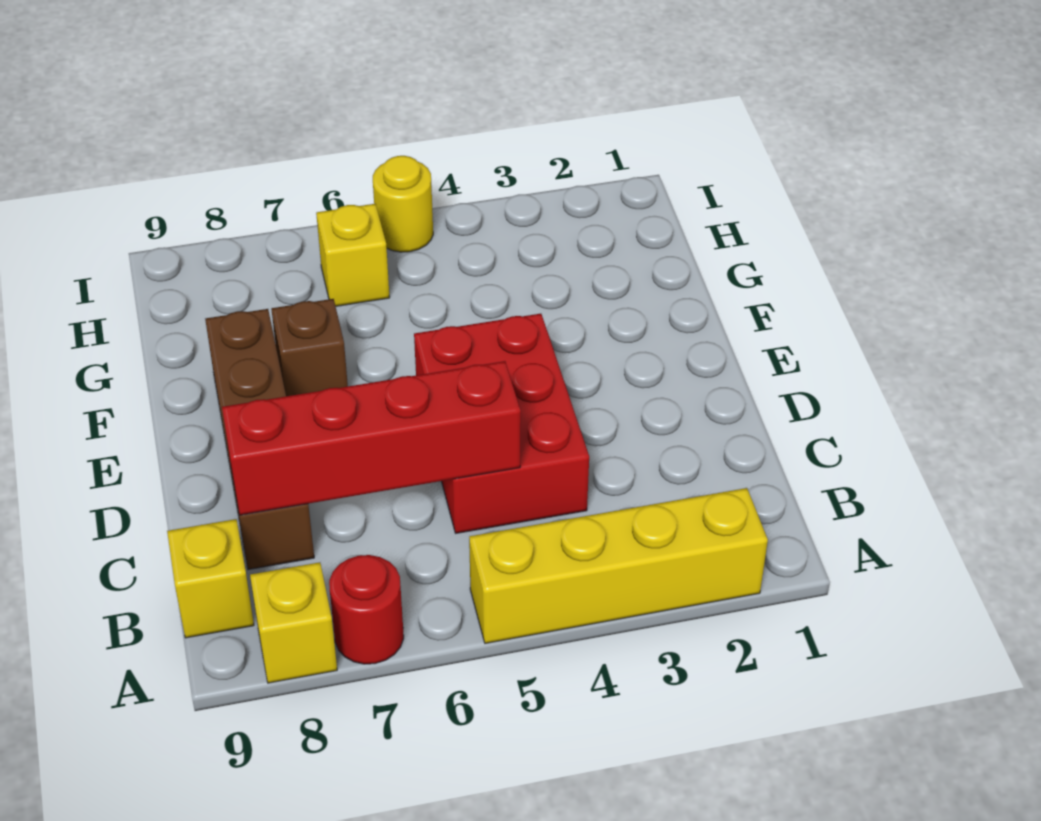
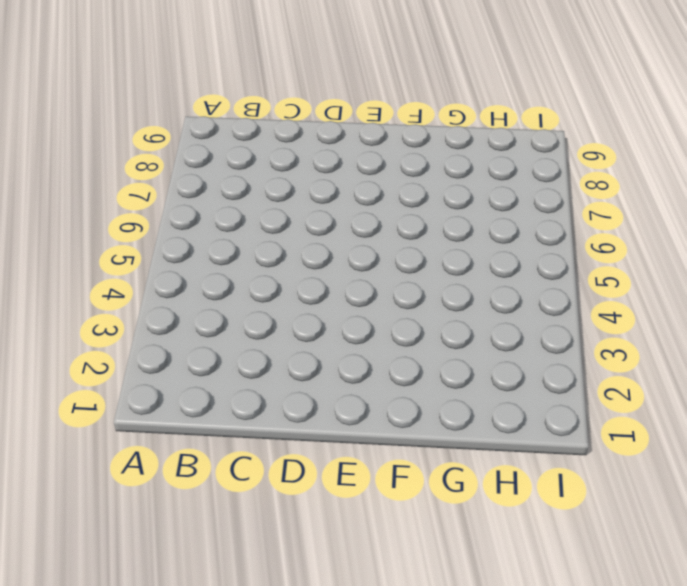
none -> yellow brick A2:A5 level 1
none -> red round brick A7 level 1

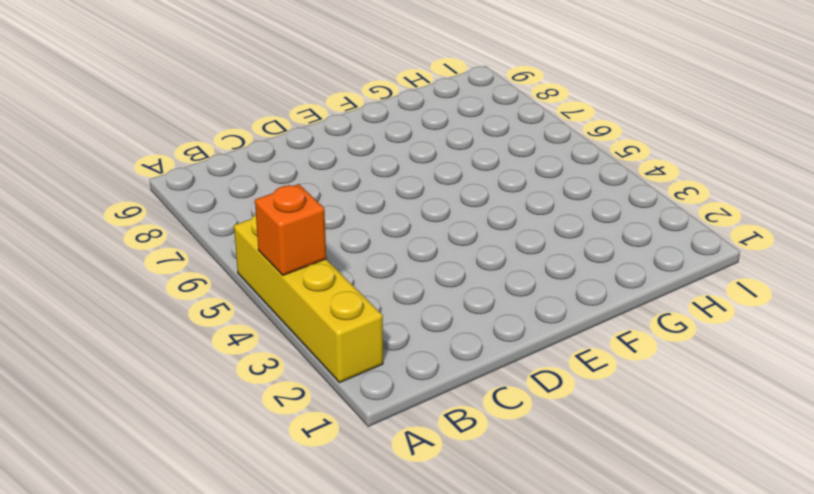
orange brick A4 level 2 -> none
none -> red round brick A7 level 1
none -> yellow brick A8 level 1

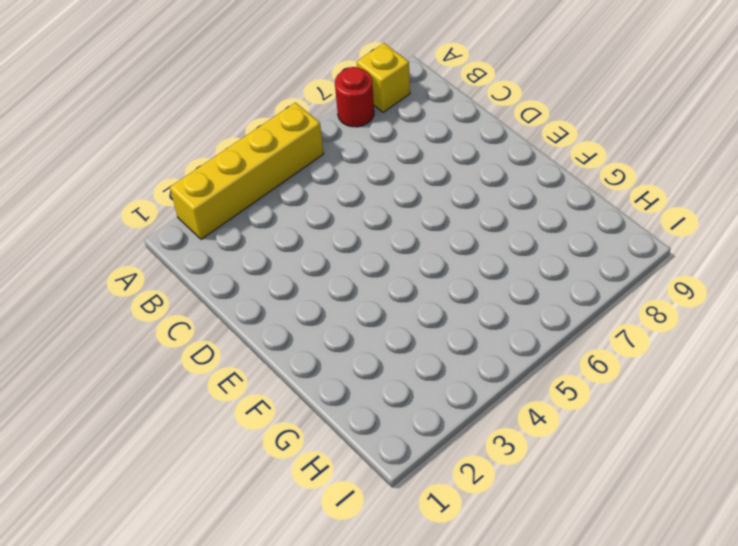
none -> yellow brick B9 level 1
none -> red brick C4:E5 level 1

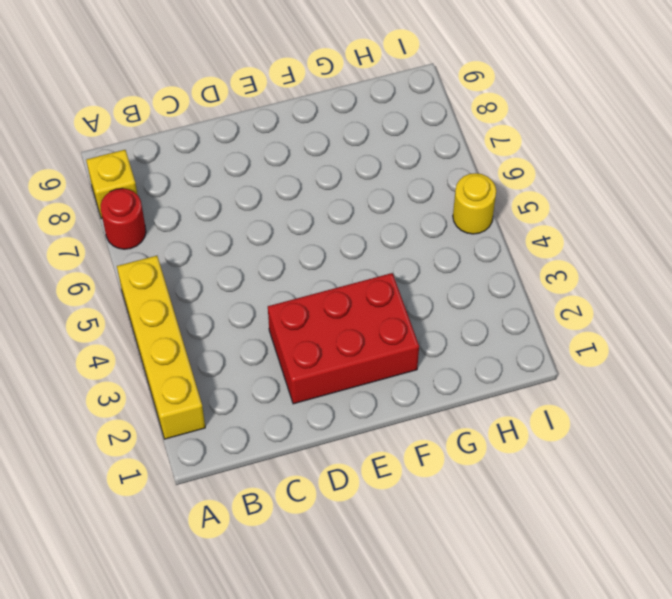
red brick D2:F3 level 1 -> red brick C4:E5 level 1
none -> yellow brick B9 level 1
none -> brown brick C8:F8 level 1

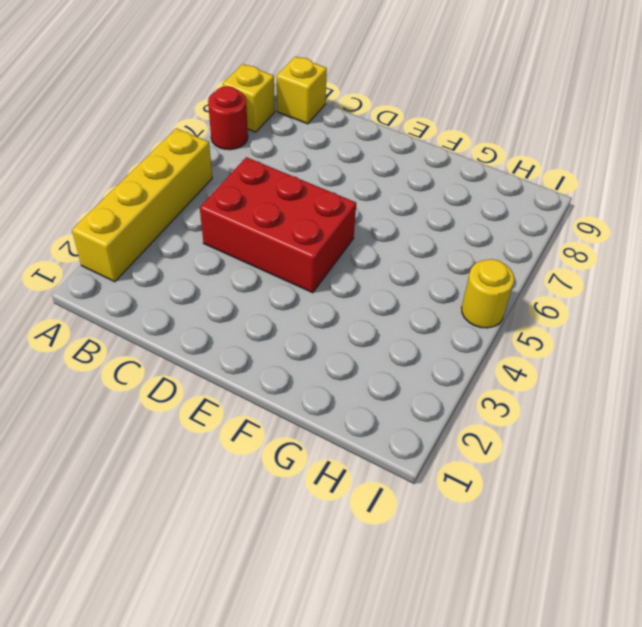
none -> brown brick C8:F8 level 1
none -> brown brick F7 level 1

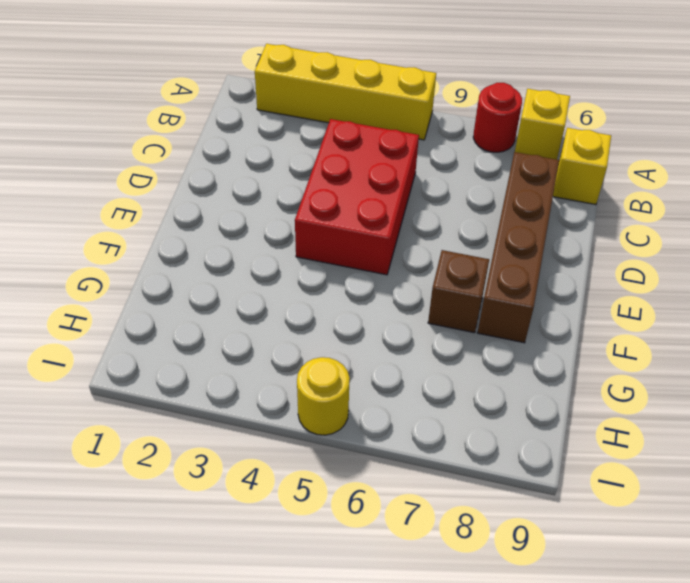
none -> yellow brick H6 level 1
none -> red brick C5:C8 level 2

